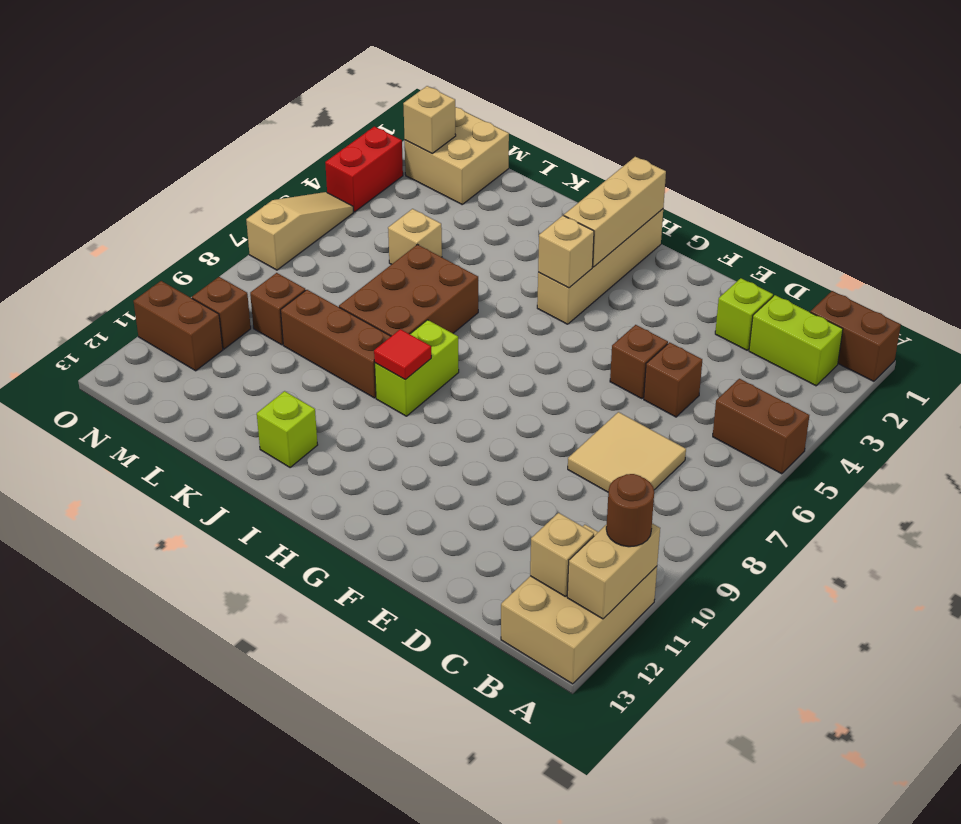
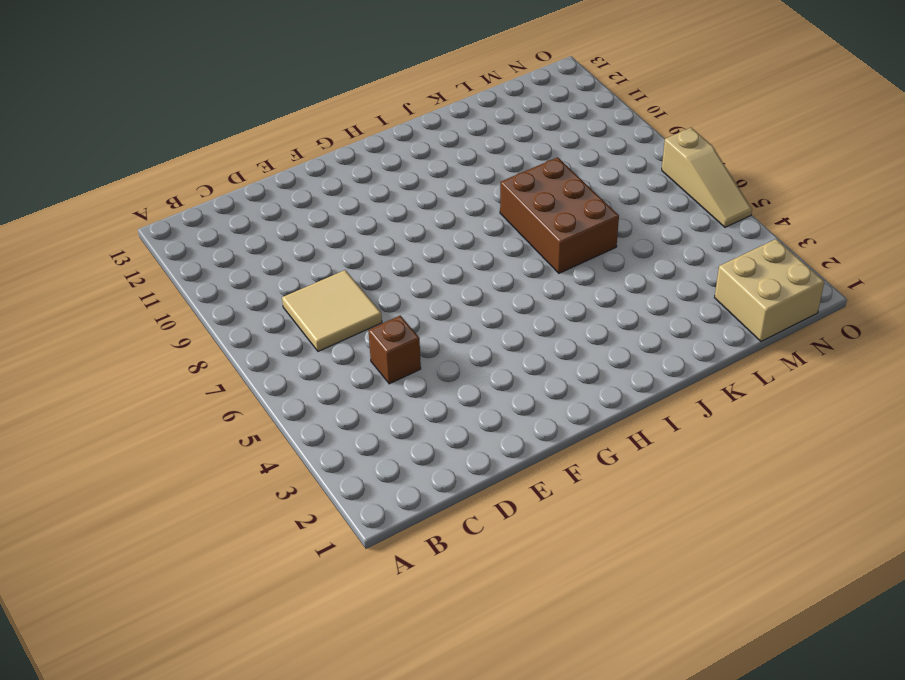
none -> brown brick A1:B1 level 1
none -> brown brick A5:B5 level 1
none -> tan brick A11:B13 level 1

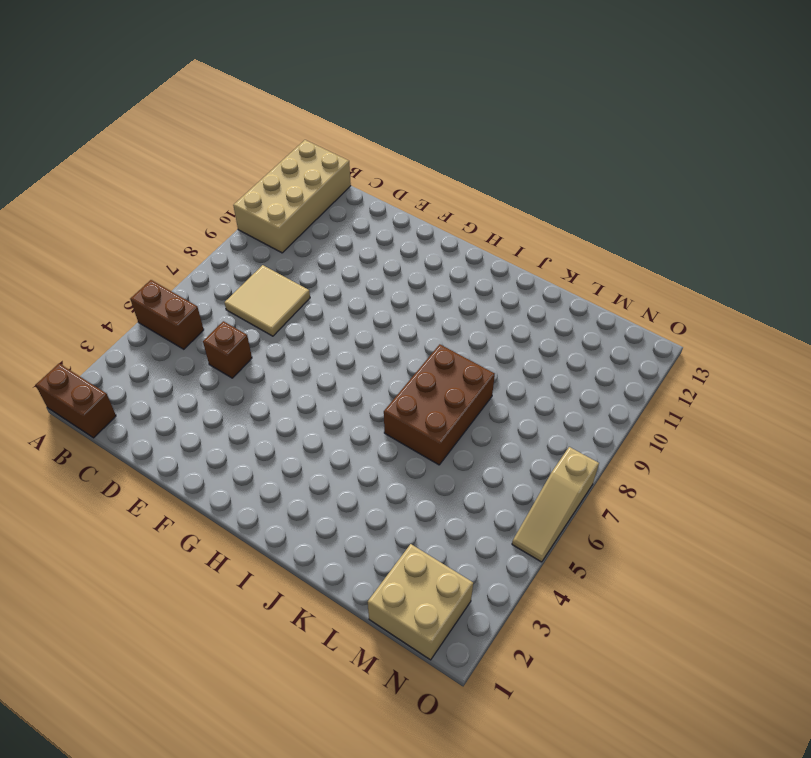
tan brick A10:B13 level 1 -> tan brick A11:B13 level 1
none -> lime brick B2:C2 level 1
none -> lime brick D2 level 1
none -> brown brick E5 level 1

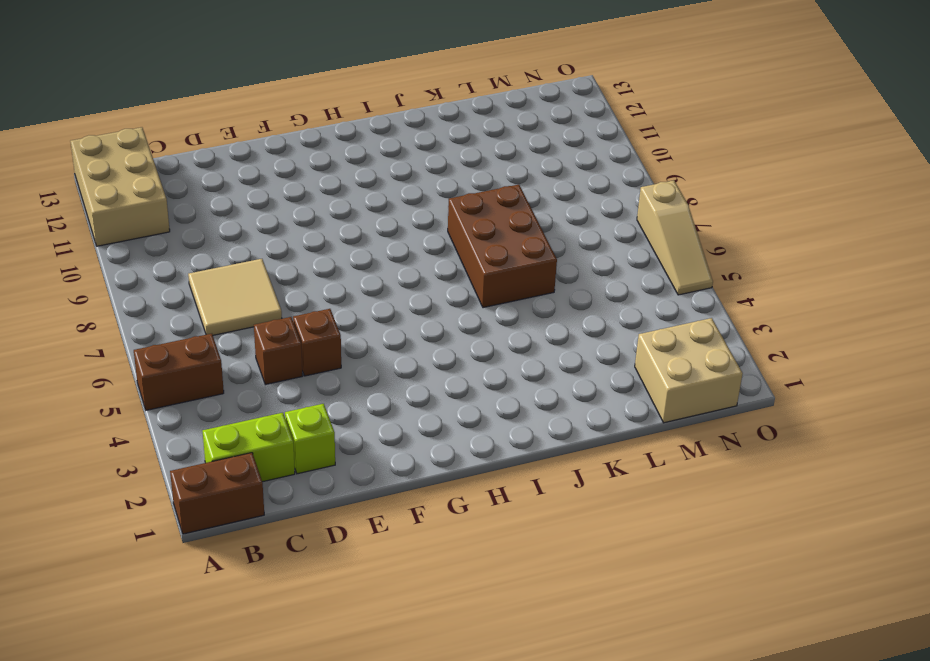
none -> tan brick H1:H4 level 1
none -> lime brick I8:I9 level 1
none -> brown brick J9:L9 level 1

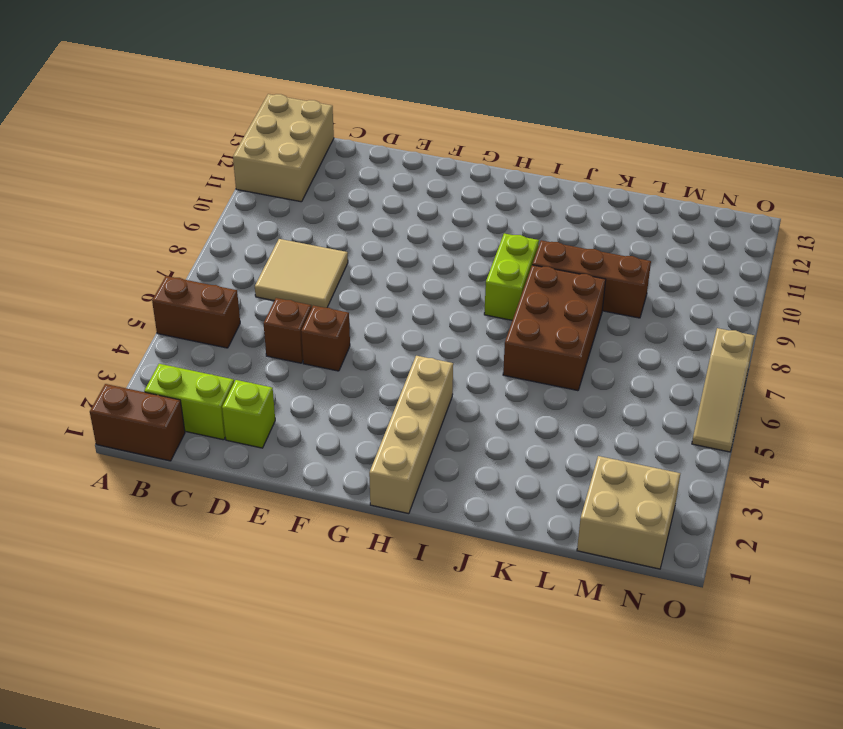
none -> lime brick J12 level 1
none -> tan brick L5 level 1
none -> brown brick M9 level 1

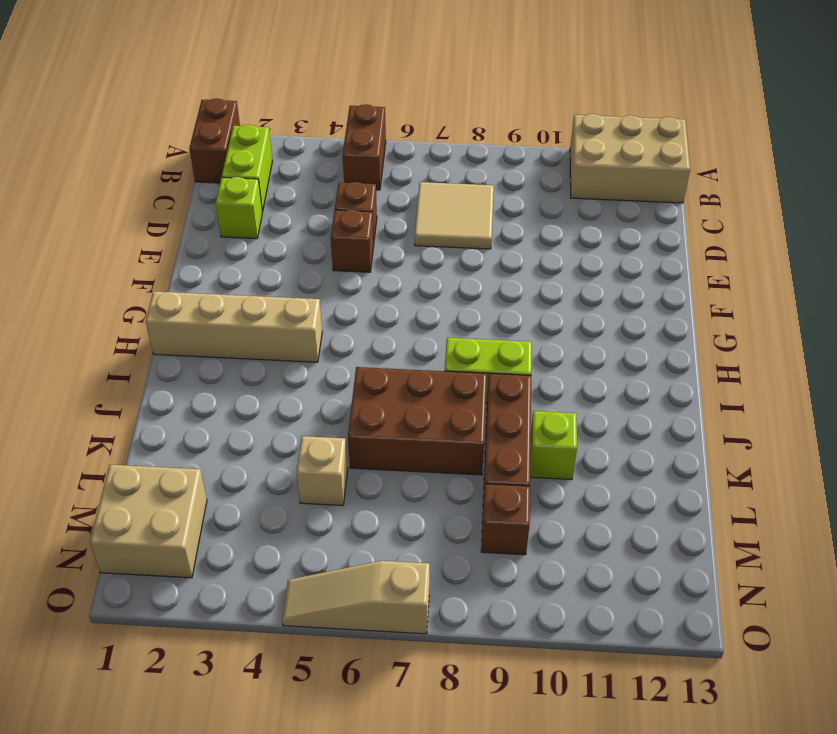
lime brick K10 level 1 -> lime brick J12 level 1
none -> brown brick N10 level 1
none -> brown brick N11:O11 level 1
none -> red brick O3:O4 level 1

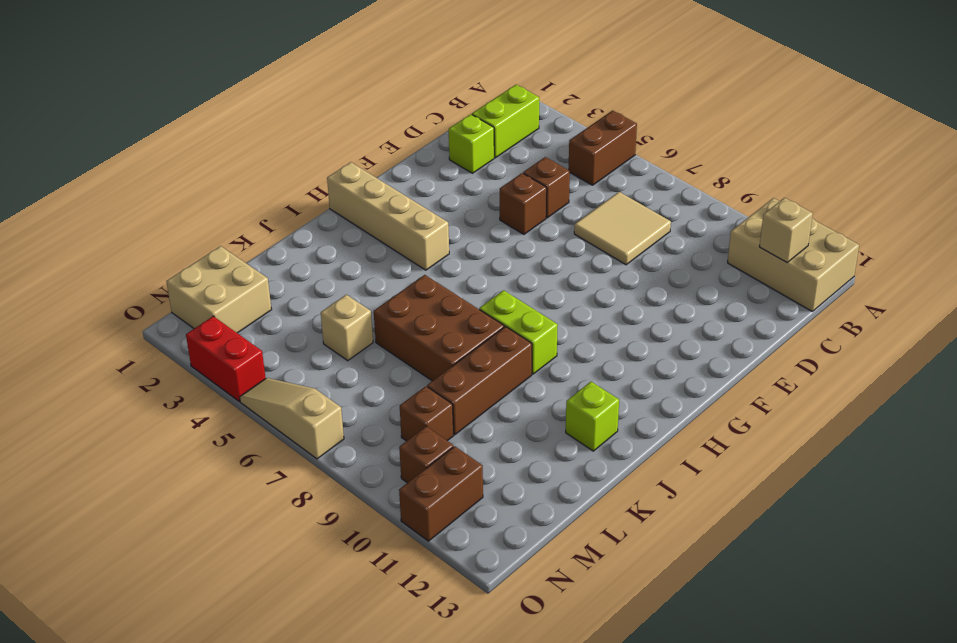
none -> brown brick A1:B1 level 1
none -> tan brick A11:A12 level 2
none -> tan brick H1:H3 level 2

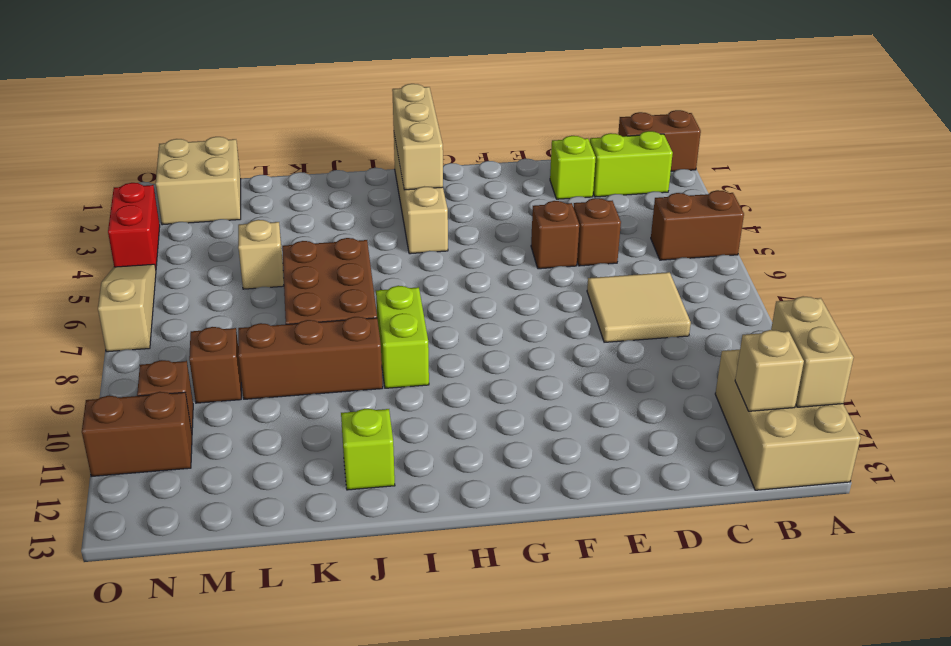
none -> tan brick H4 level 2
none -> red tile I9 level 2
none -> tan brick N2 level 2

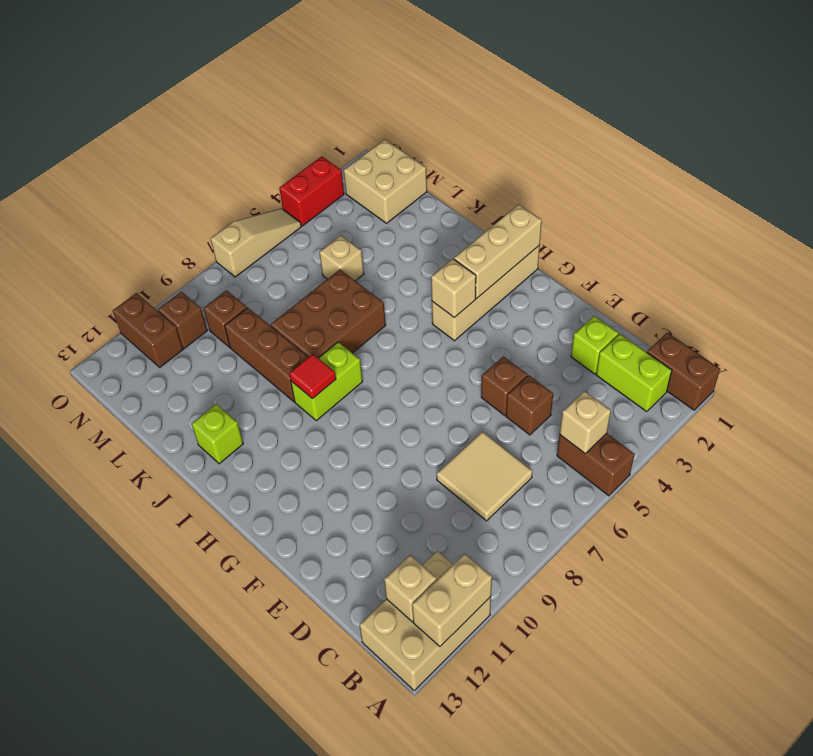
tan brick B5 level 2 -> tan brick N2 level 2
none -> brown round brick A11 level 3

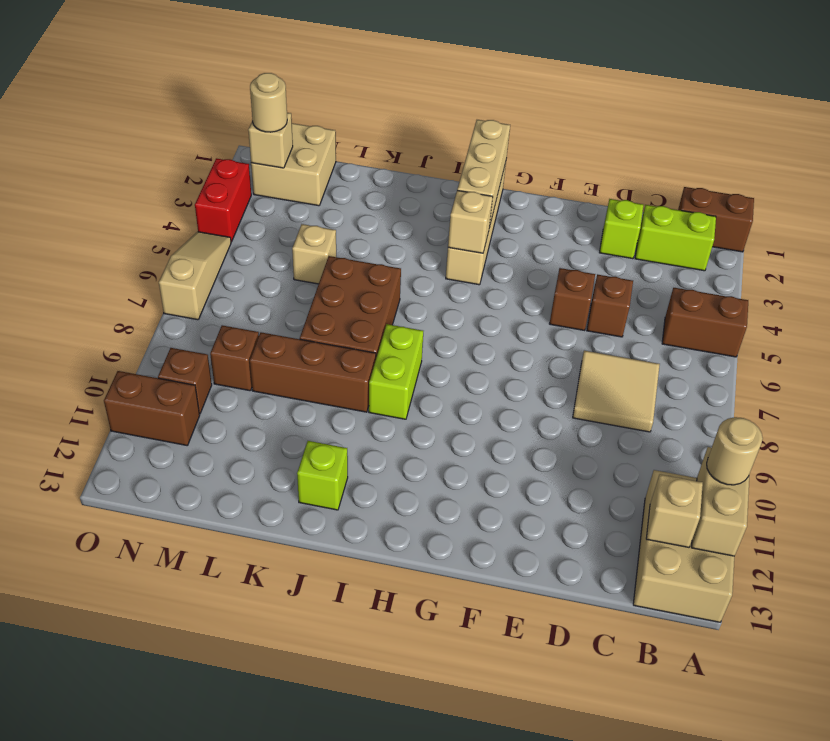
tan round brick A11 level 3 -> brown round brick A11 level 3
tan round brick N2 level 3 -> none
none -> red tile I9 level 2

